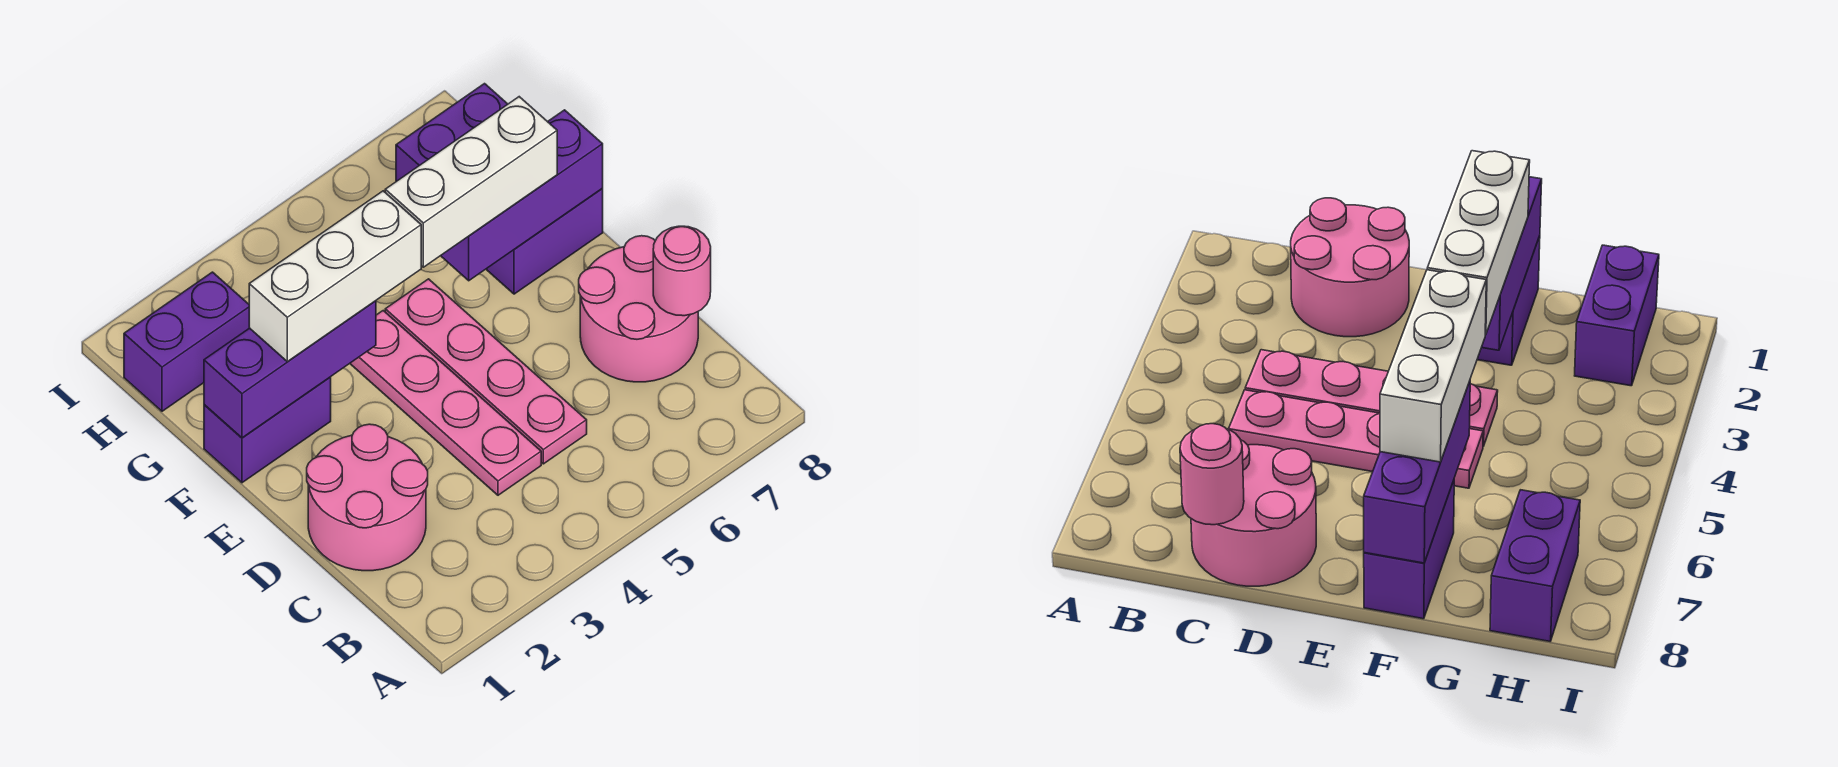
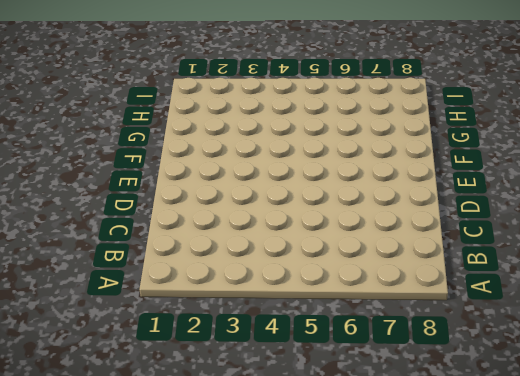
none -> pink round brick C1:D2 level 1
none -> pink plate C4:F4 level 1
none -> pink plate C5:F5 level 1

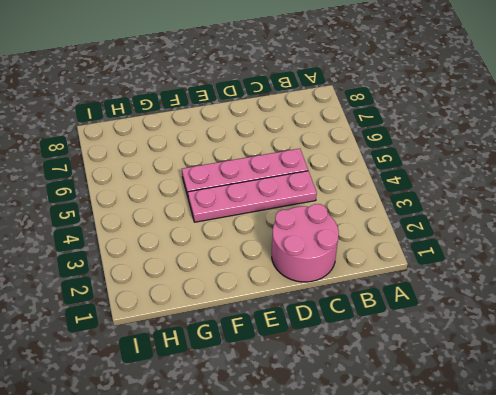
none -> pink round brick C7:D8 level 1
none -> purple brick F1:F2 level 1
none -> purple brick F7:F8 level 1

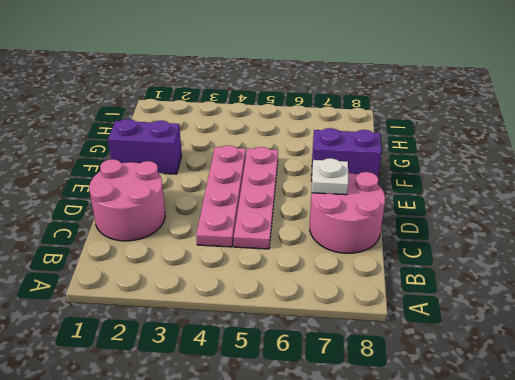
white plate D7 level 2 -> none
none -> purple brick H1:H2 level 1
none -> purple brick H7:H8 level 1
none -> pink round brick C8 level 2

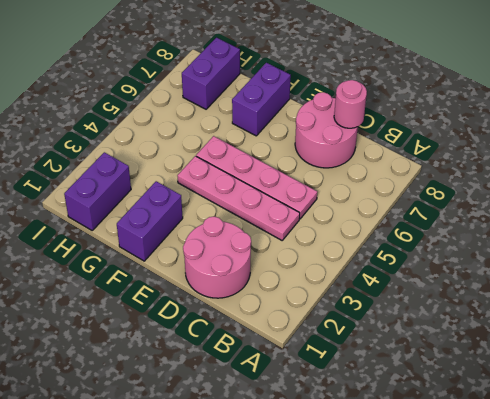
none -> purple brick F1:F3 level 2
none -> purple brick F6:F8 level 2
none -> white brick F2:F4 level 3

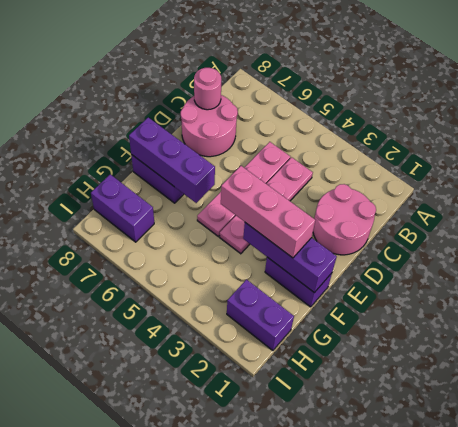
pink brick F2:F4 level 3 -> white brick F2:F4 level 3
none -> white brick F5:F7 level 3

